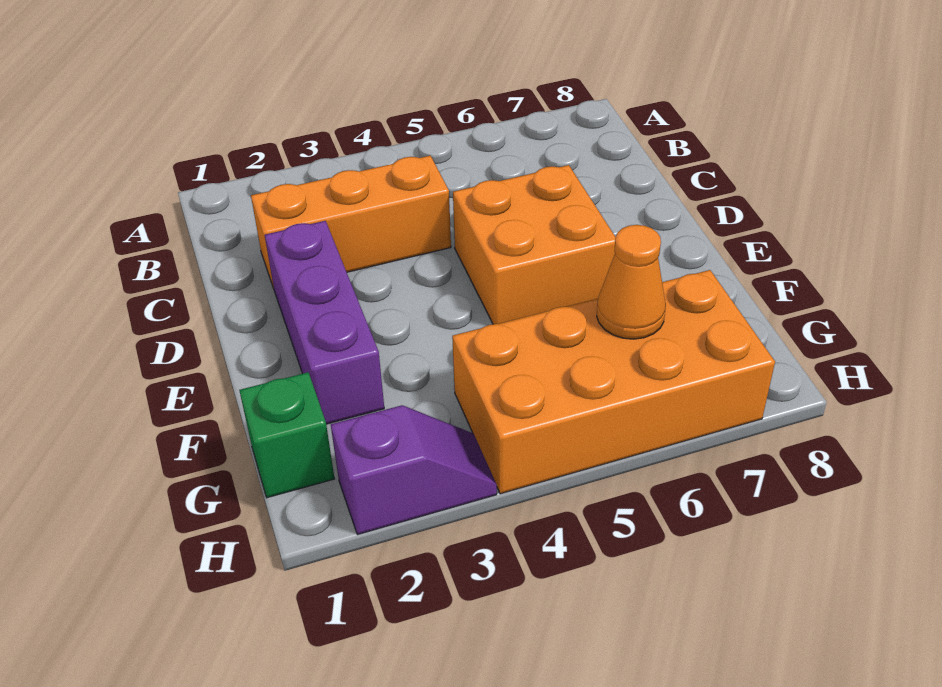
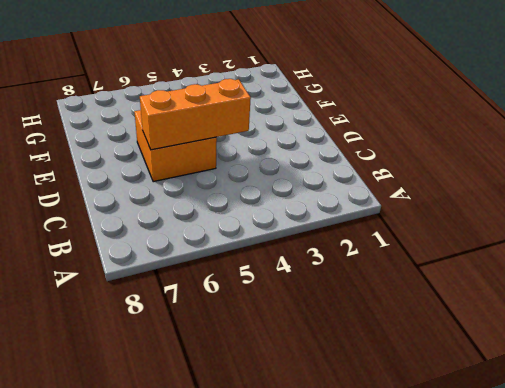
orange brick D4:D6 level 2 -> orange brick C2:C4 level 1
none -> purple brick D2:F2 level 1
none -> green brick G1 level 1

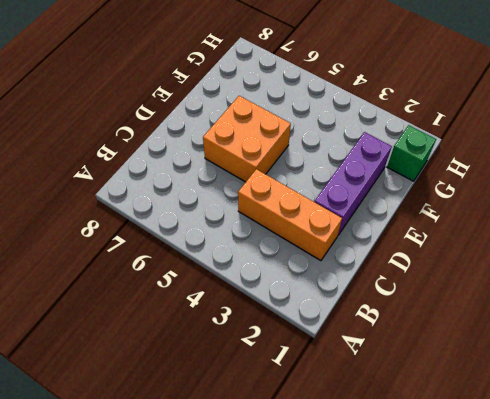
none -> orange brick G4:H7 level 1
none -> purple slope H2:H3 level 1 top 2

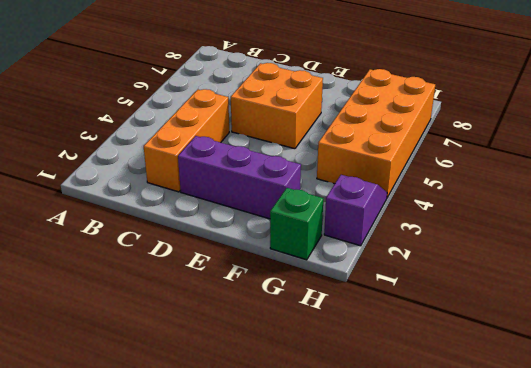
none -> orange cone G6 level 2

